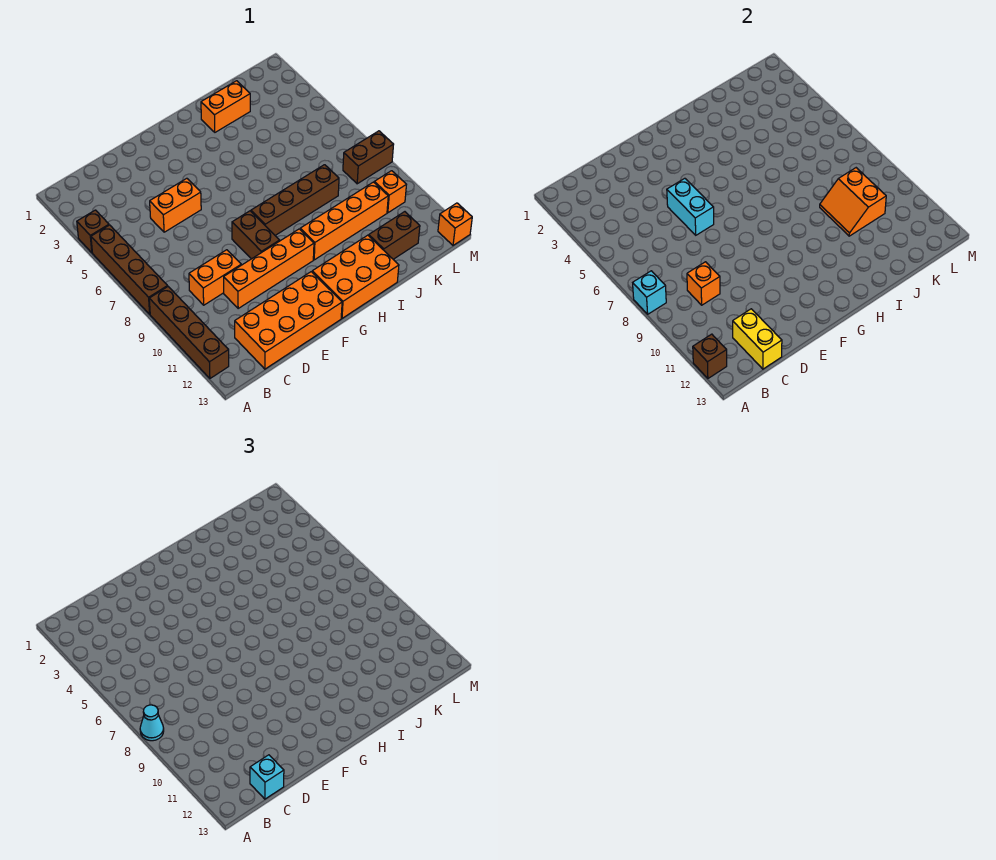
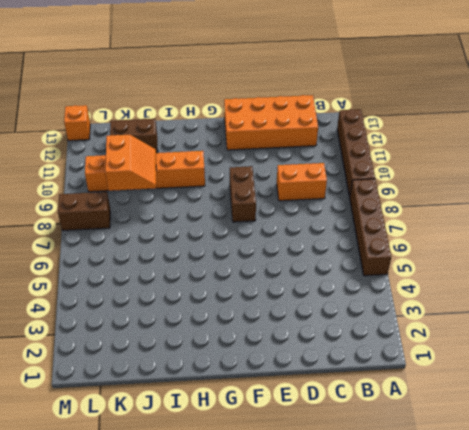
none -> brown brick A4 level 1
none -> orange brick D5:E5 level 1
none -> orange brick D10:G10 level 1

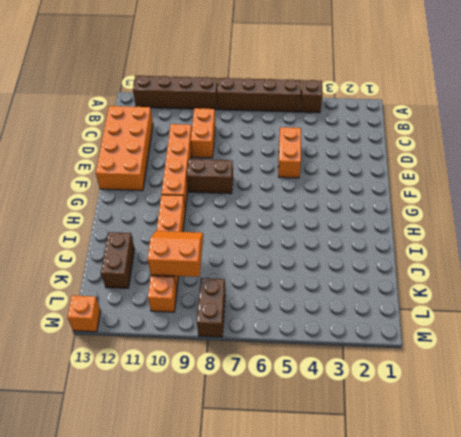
none -> brown brick G8:J8 level 1
none -> orange brick G12:I13 level 1
none -> orange brick I2:J2 level 1

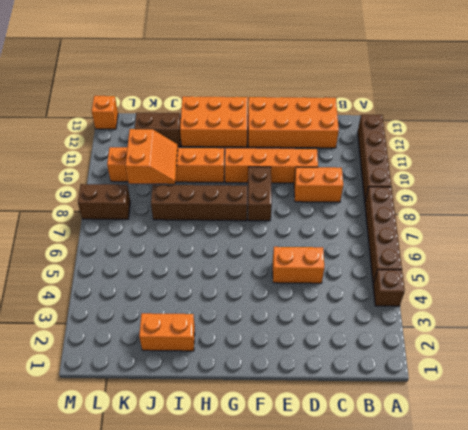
none -> cyan brick A8 level 2
none -> brown brick A12 level 2
none -> orange brick C9 level 2

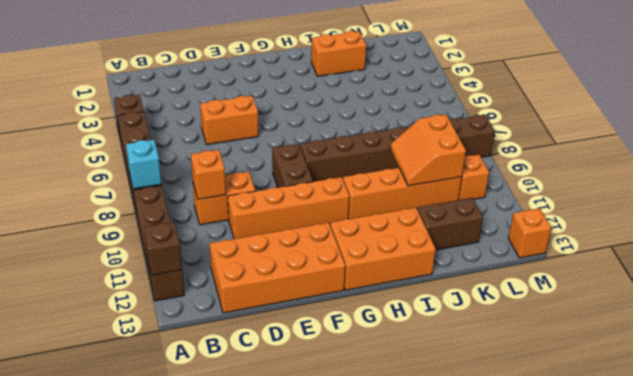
none -> yellow brick C12:C13 level 2
none -> cyan brick E5:E6 level 2
none -> cyan cone A8 level 3

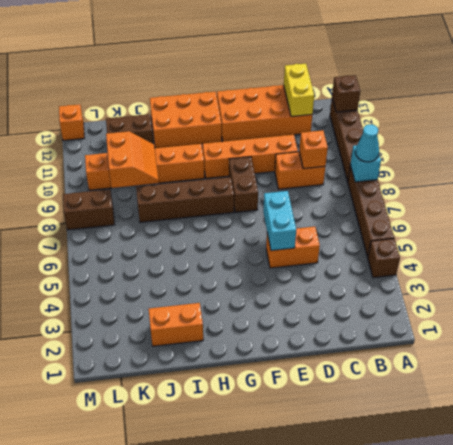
none -> cyan brick C13 level 3

